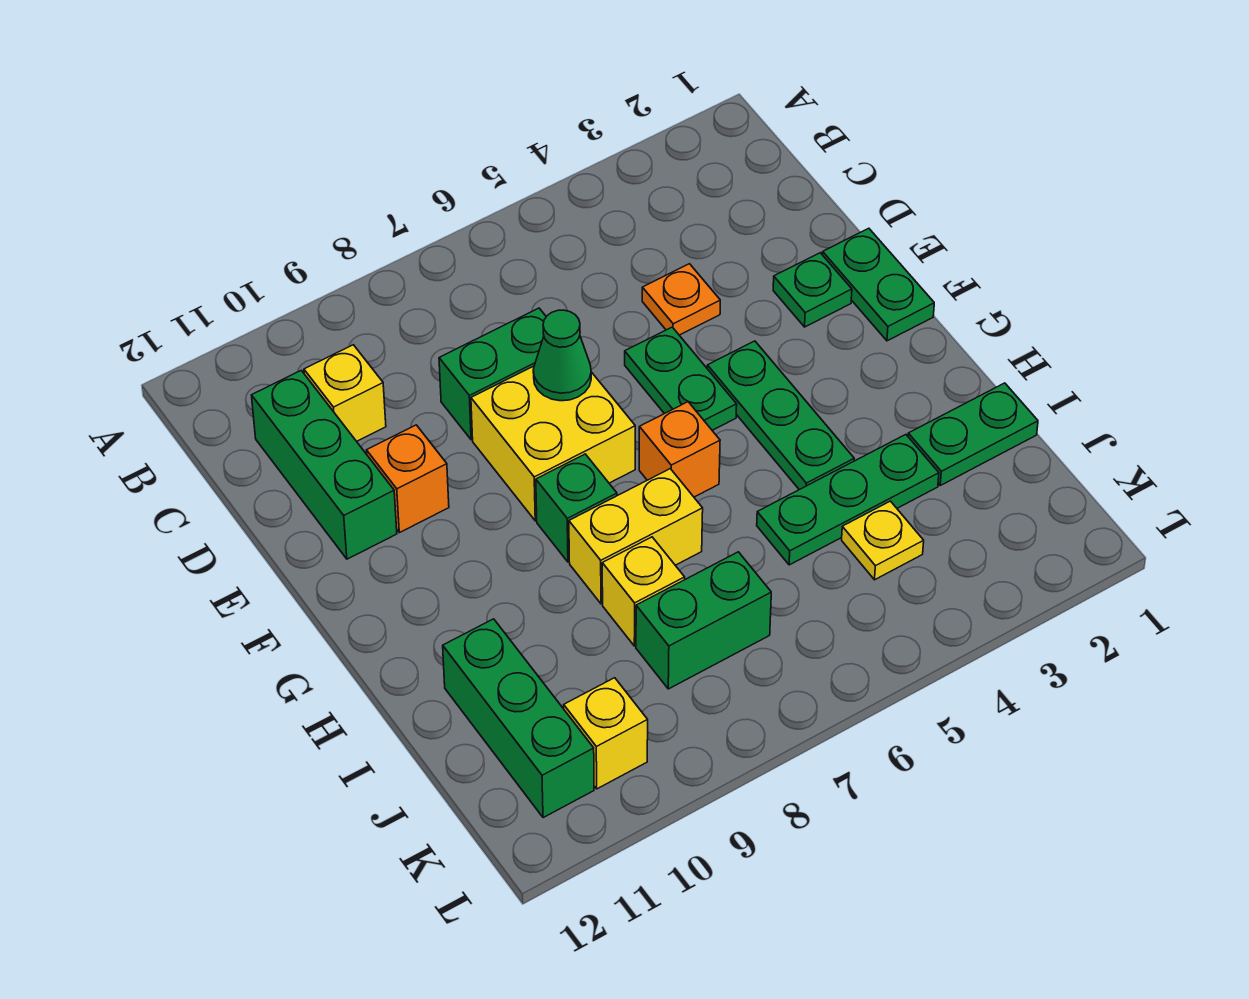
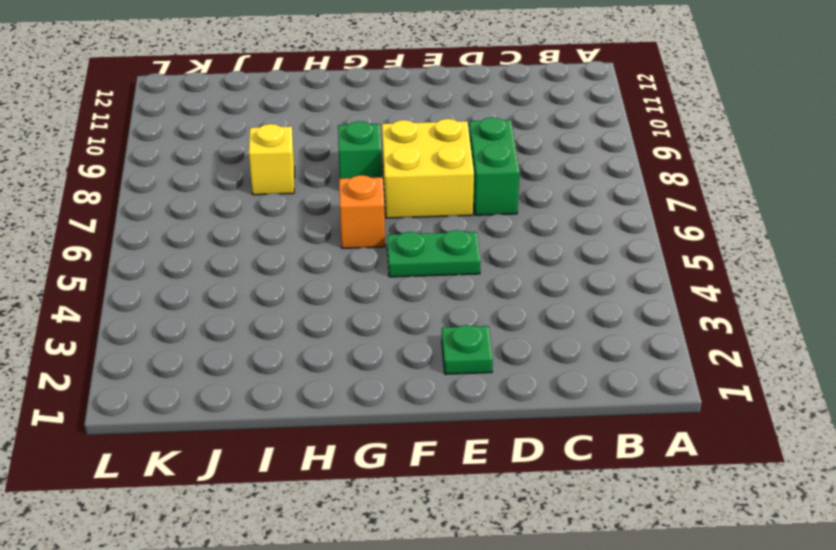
none -> yellow brick C10 level 1
none -> green brick C11:E11 level 1
none -> orange plate D4 level 1

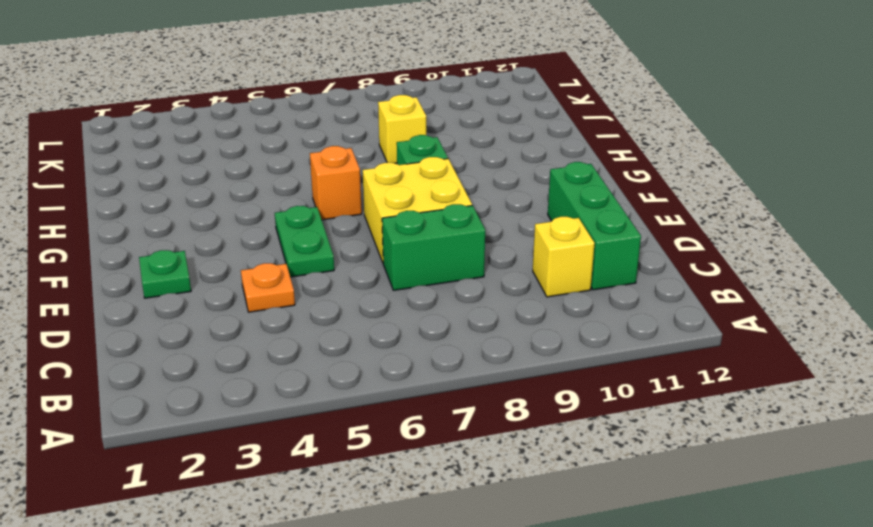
none -> green plate E1:F1 level 1
none -> orange brick E10 level 1
none -> green plate F4:H4 level 1

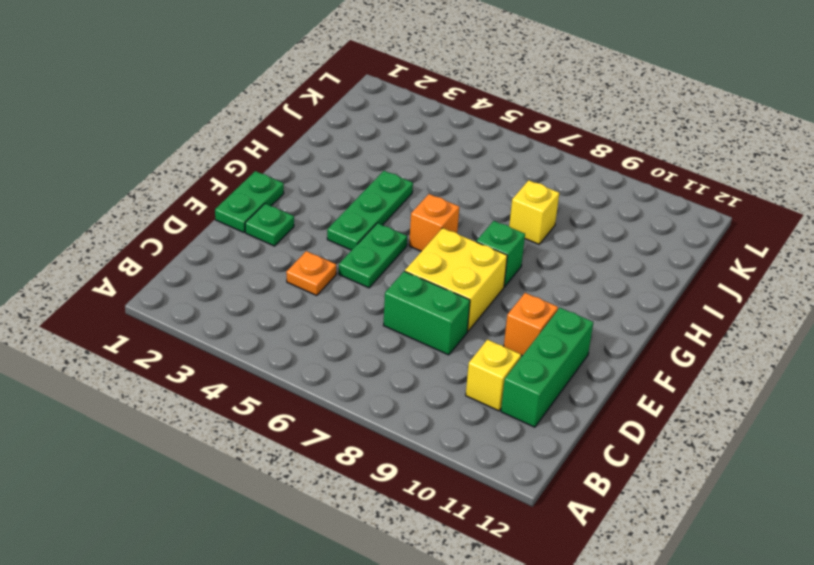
none -> yellow brick H7:H8 level 1
none -> green plate I1:I2 level 1
none -> green plate I3:I5 level 1

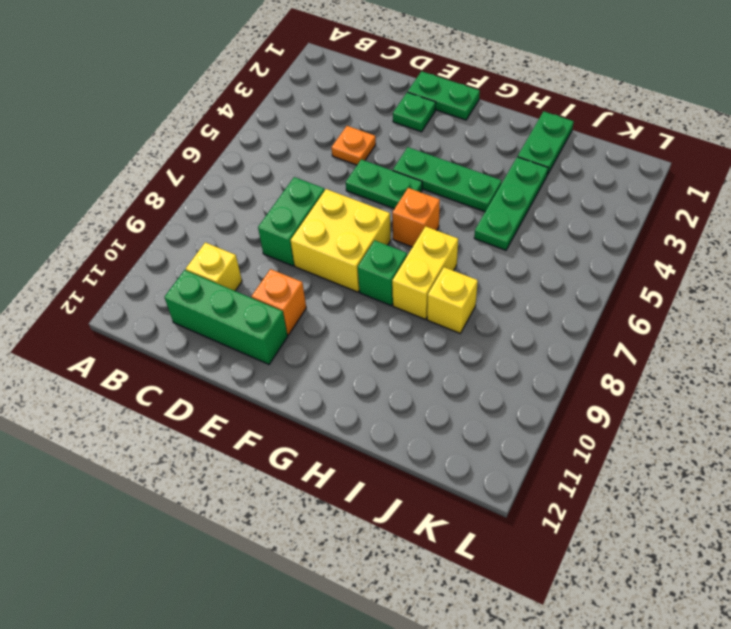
none -> green brick I11:K11 level 1
none -> yellow plate J4 level 1
none -> green brick J7:J8 level 1

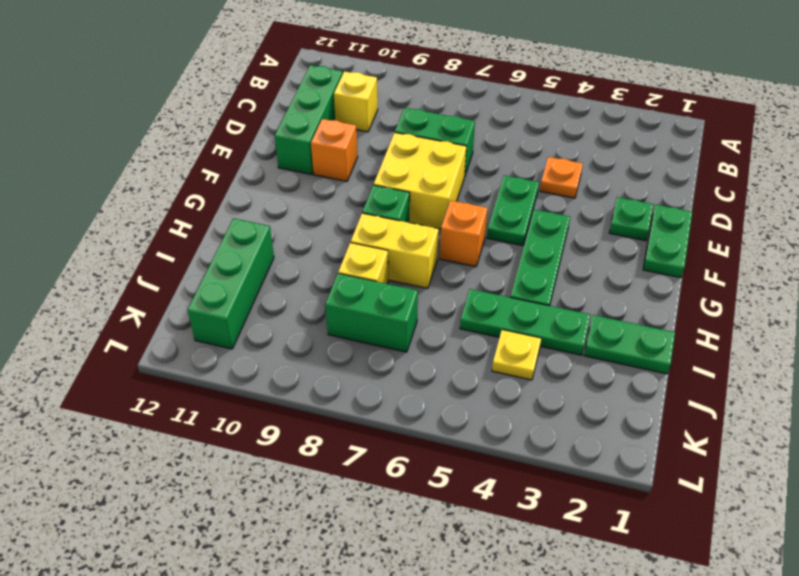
none -> yellow brick K10 level 1
none -> green cone E7 level 2

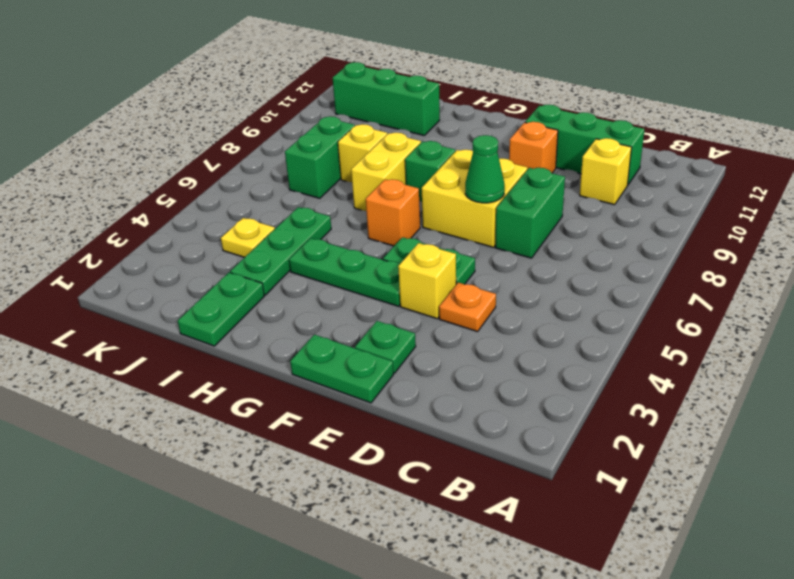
yellow brick E4 level 1 -> yellow brick K10 level 1

